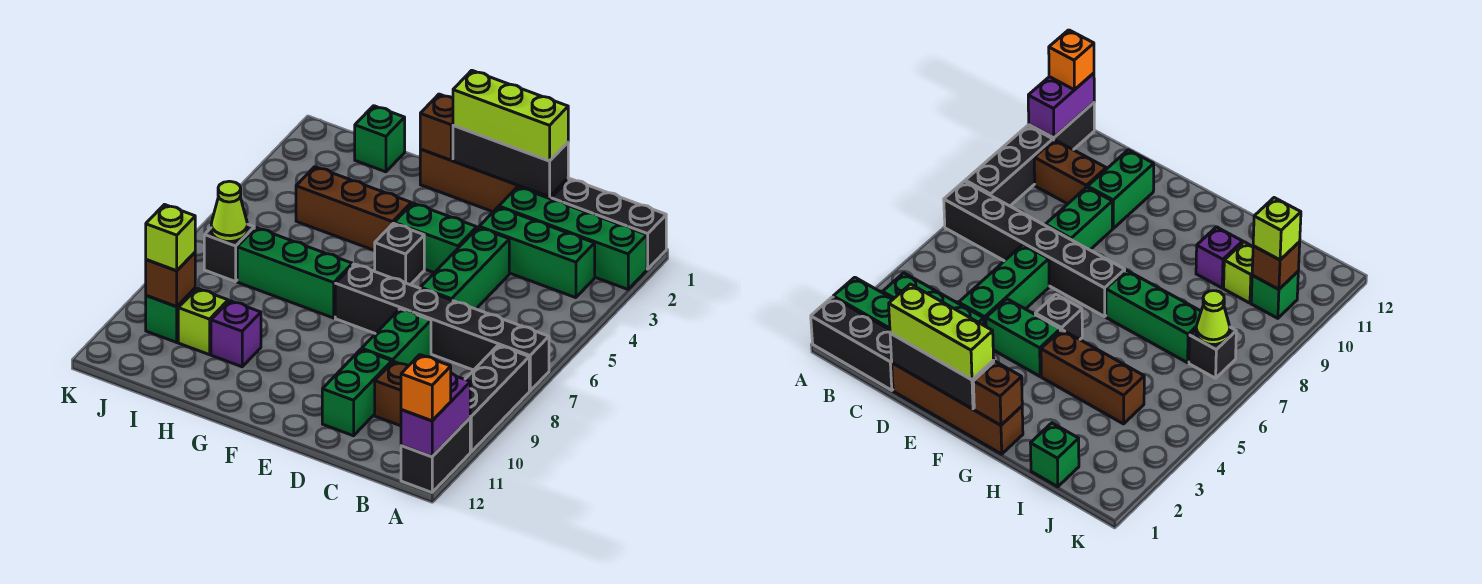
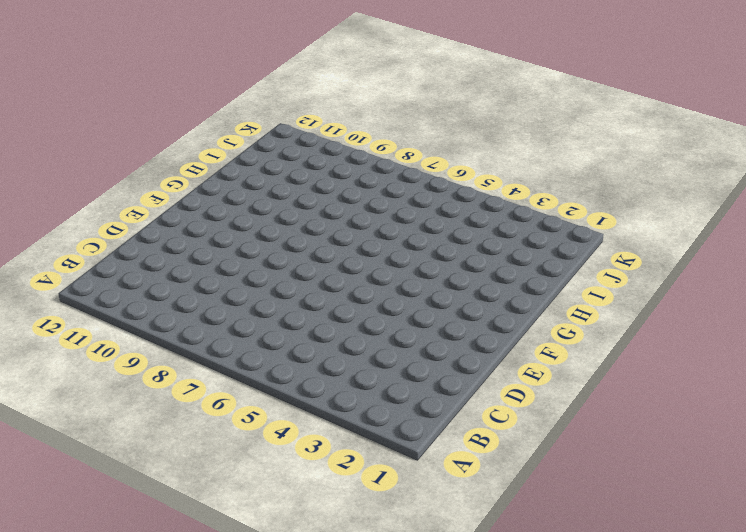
none -> black brick A1:C1 level 1
none -> green brick A2:D2 level 1
none -> black brick A7:F7 level 1

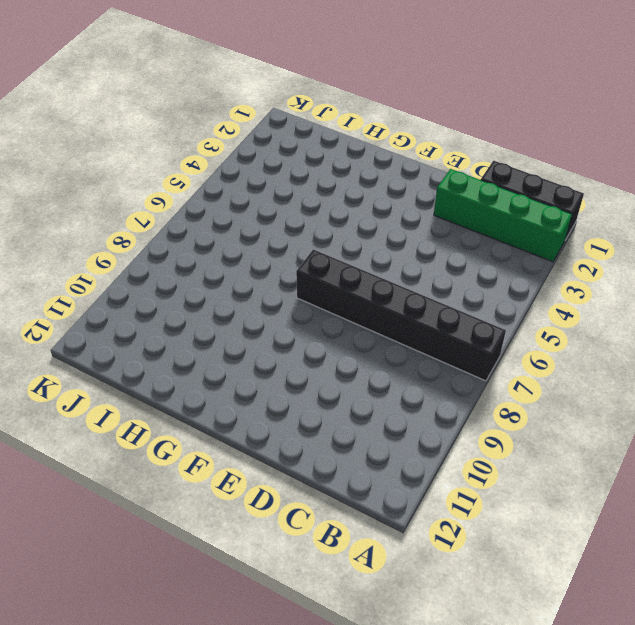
none -> black brick A8:A10 level 1
none -> black brick A11:A12 level 1
none -> green brick B3:D3 level 1

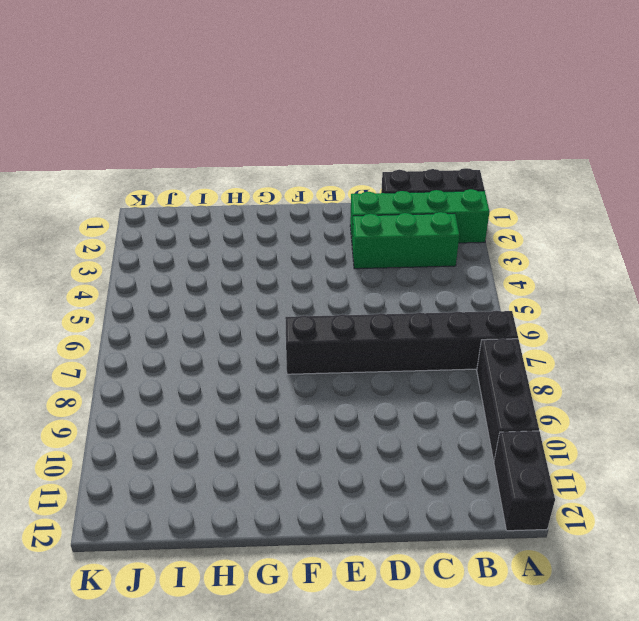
none -> brown brick B10:C10 level 1
none -> brown brick D1:G1 level 1
none -> green brick D4:D6 level 1

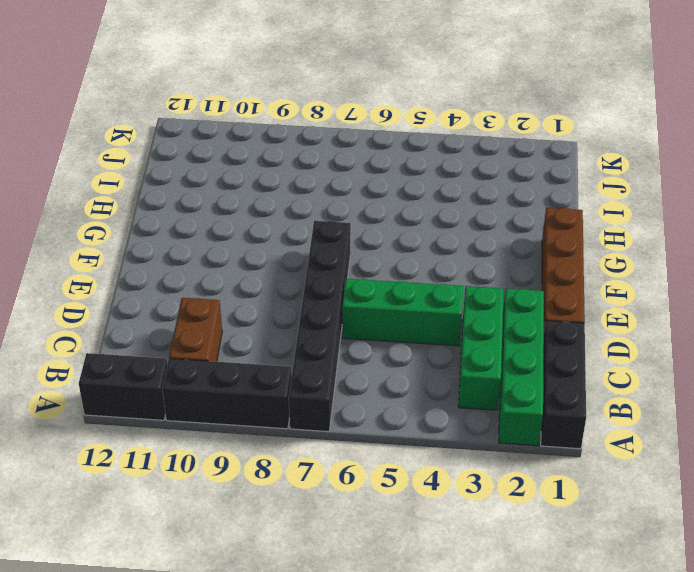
none -> green brick D8:D9 level 1
none -> green brick D10:D11 level 1
none -> green brick E4:F4 level 1

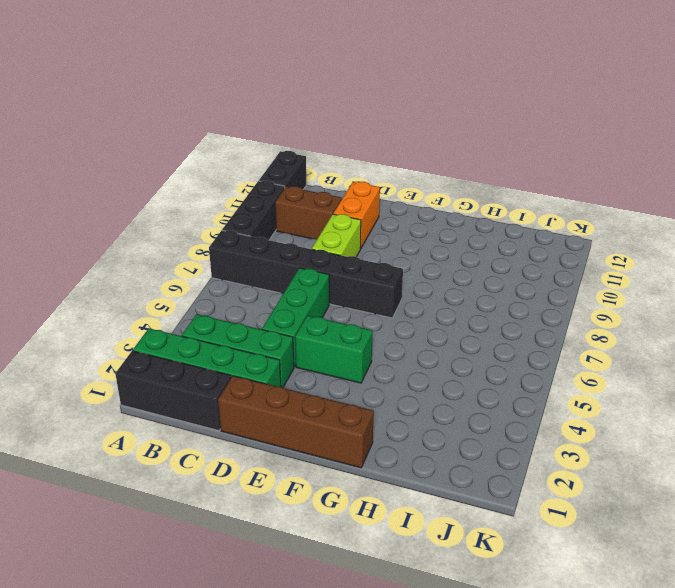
lime brick D8:D9 level 1 -> green brick D8:D9 level 1
orange brick D10:D11 level 1 -> green brick D10:D11 level 1
none -> black brick F5 level 1
none -> brown brick G4:I4 level 1
none -> green brick G7:I7 level 1

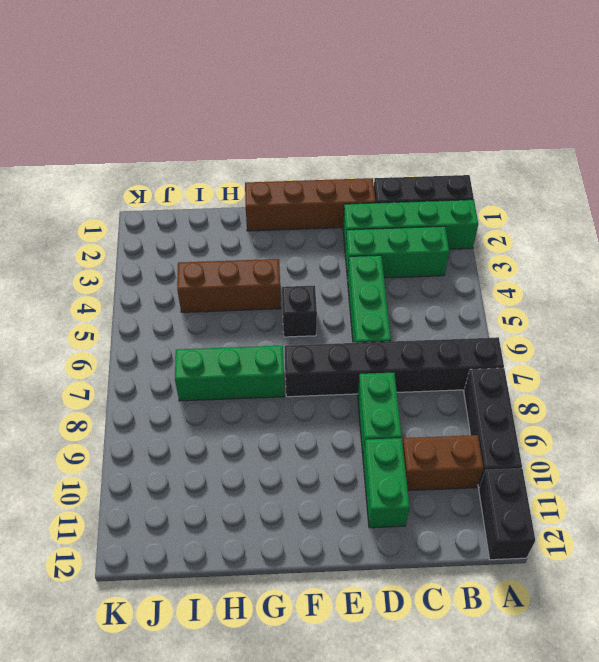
none -> green brick E4:F4 level 1
none -> purple brick H10 level 1
none -> green brick I1 level 1

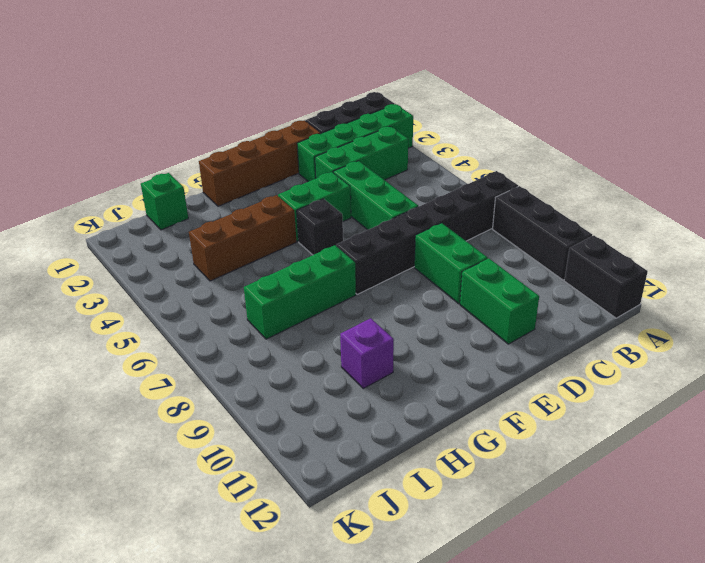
none -> brown brick B10:C10 level 1
none -> lime brick I10 level 1
none -> black brick J7 level 1

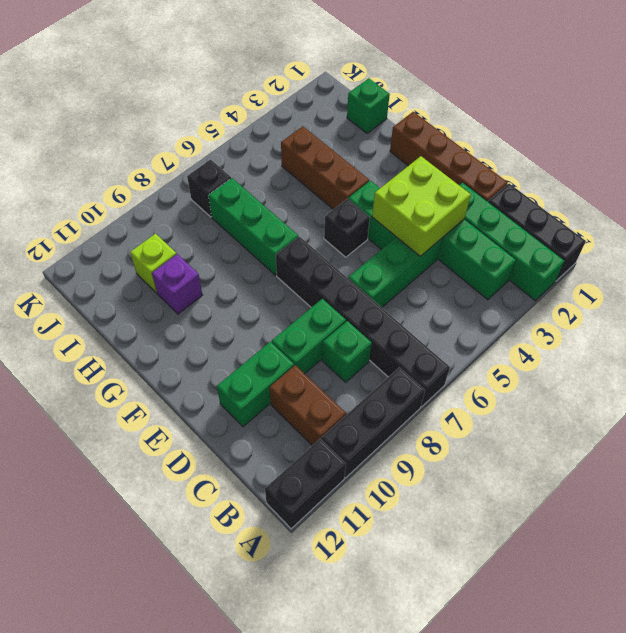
green brick C8 level 1 -> green brick J10 level 1
lime brick D3:E4 level 2 -> none
none -> purple brick A11:A12 level 2
none -> black brick D1:F1 level 2
none -> brown brick G1 level 2

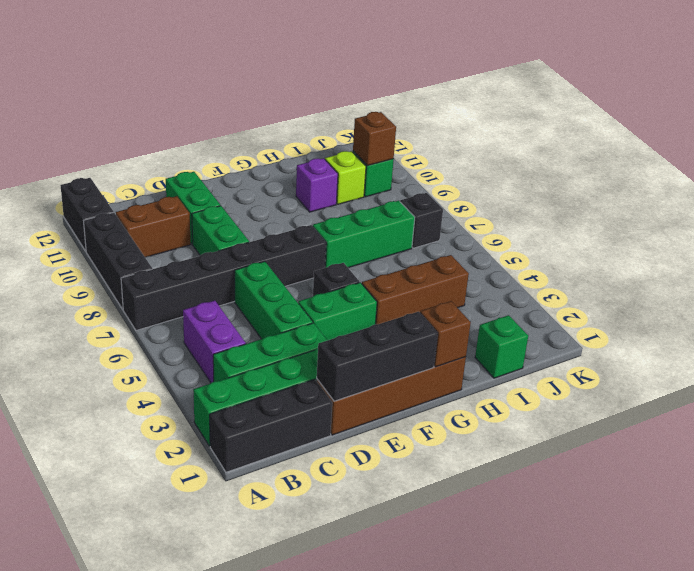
purple brick B4:B5 level 1 -> purple brick A11:A12 level 2
none -> lime cone J7 level 2
none -> orange brick A12 level 3
none -> lime brick D1:F1 level 3

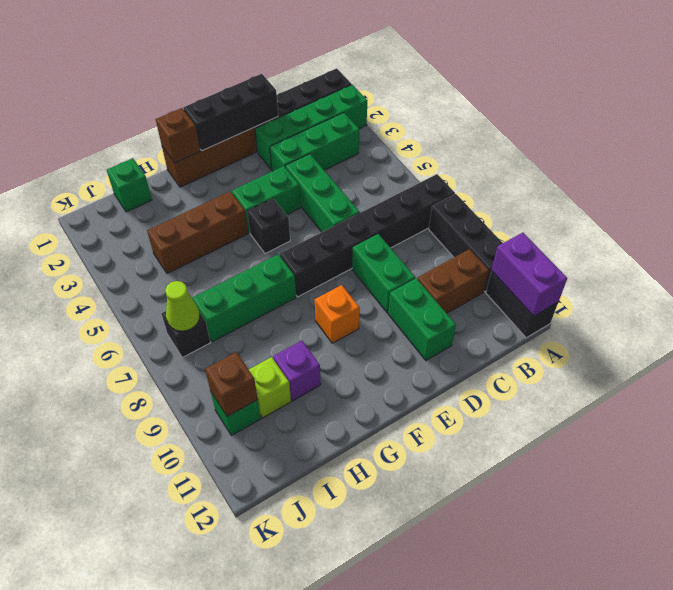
orange brick F9 level 1 -> orange brick A12 level 3
none -> lime brick D1:F1 level 3
none -> lime brick J10 level 3

